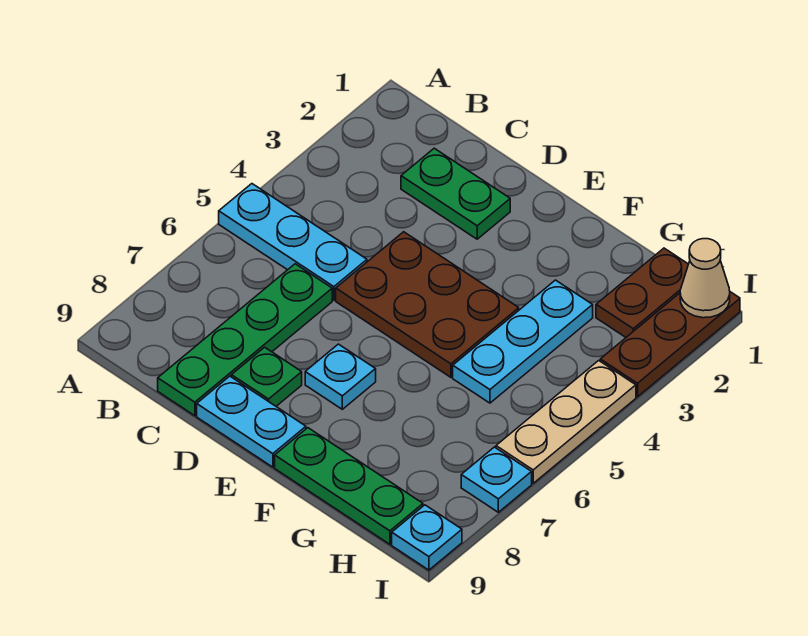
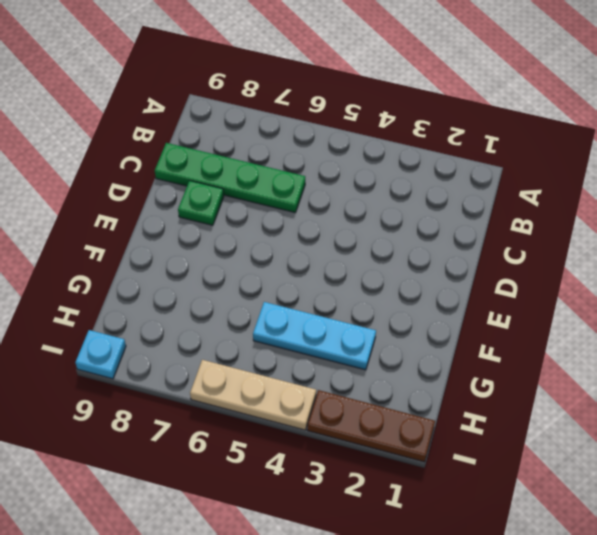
none -> cyan plate A5:C5 level 1
none -> green plate C2:D2 level 1
none -> brown plate D4:F5 level 1

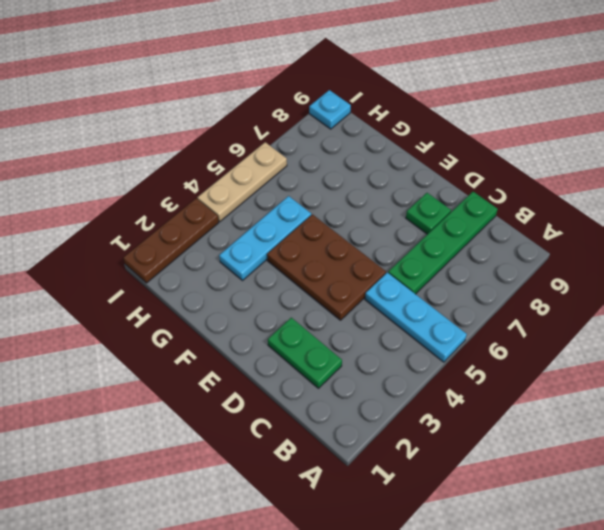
none -> cyan plate D9:E9 level 1
none -> cyan plate E7 level 1
none -> green plate F9:H9 level 1

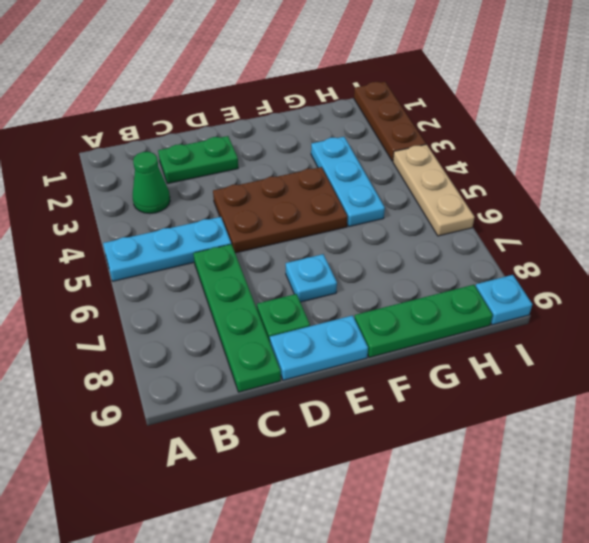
green cone B3 level 1 -> none
none -> brown plate H1:H2 level 1
none -> cyan plate I7 level 1
none -> tan cone I1 level 2

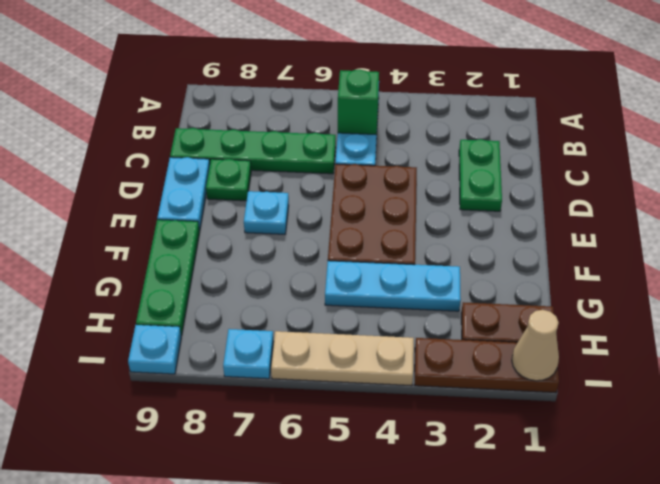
green brick B5 level 2 -> none

